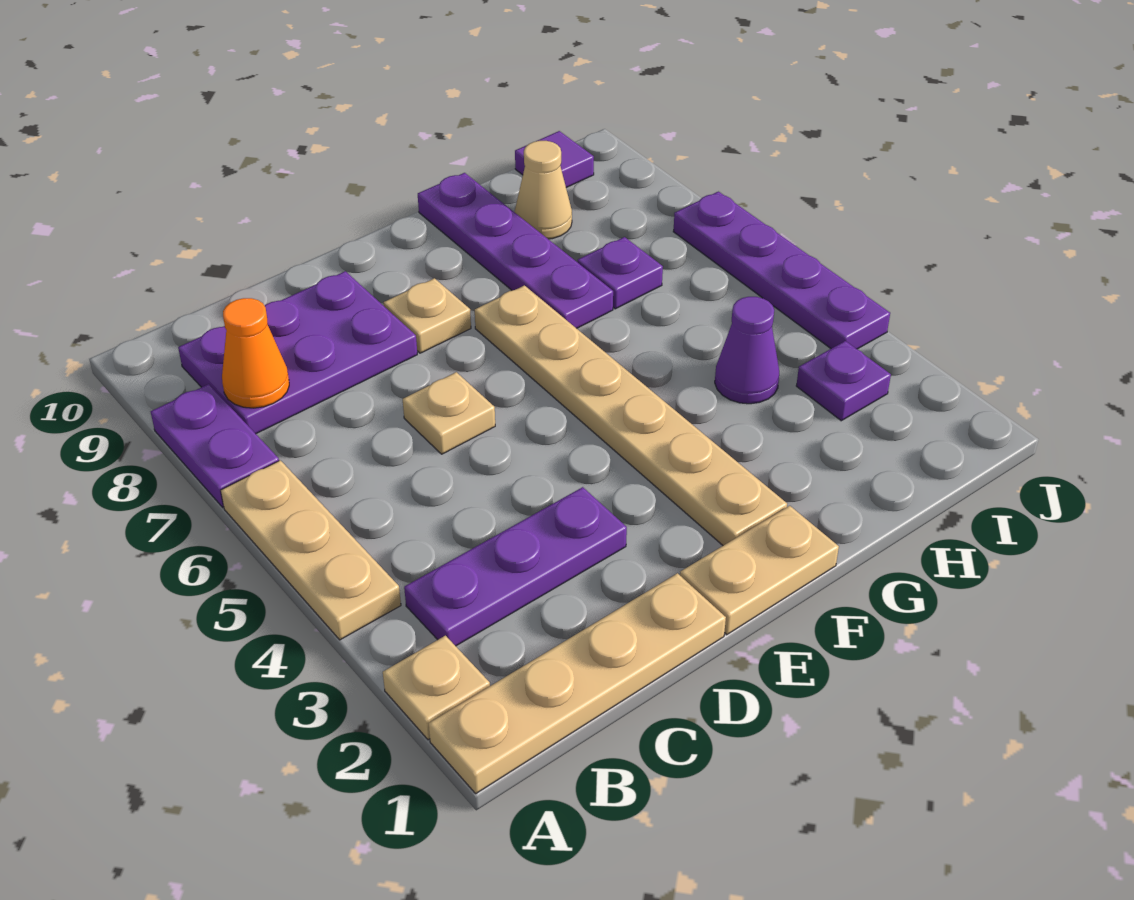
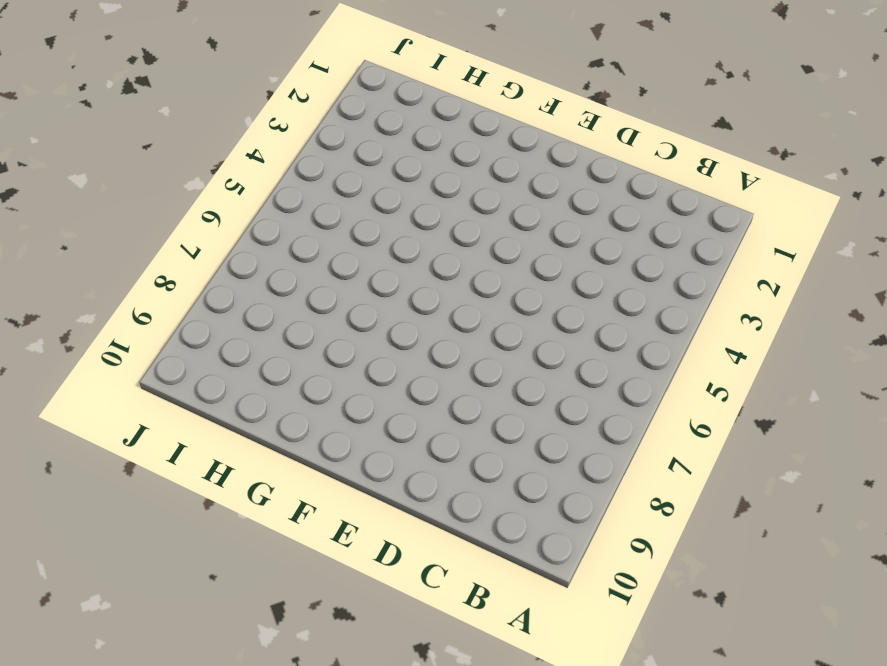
none -> tan plate A1:D1 level 1
none -> tan plate A2 level 1
none -> tan plate A4:A6 level 1

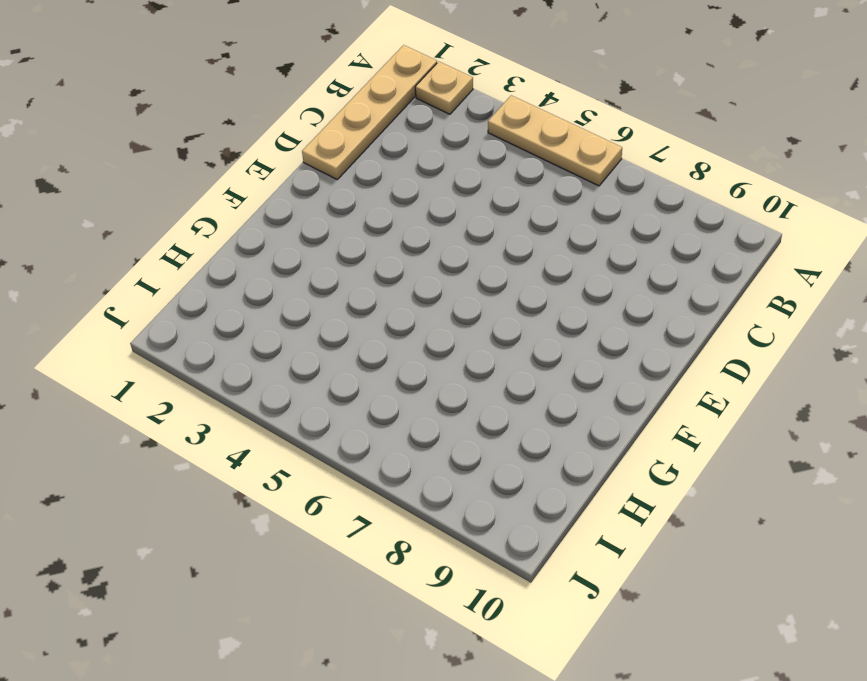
none -> purple plate A7:A8 level 1
none -> purple plate B3:D3 level 1
none -> purple plate B8:D9 level 1

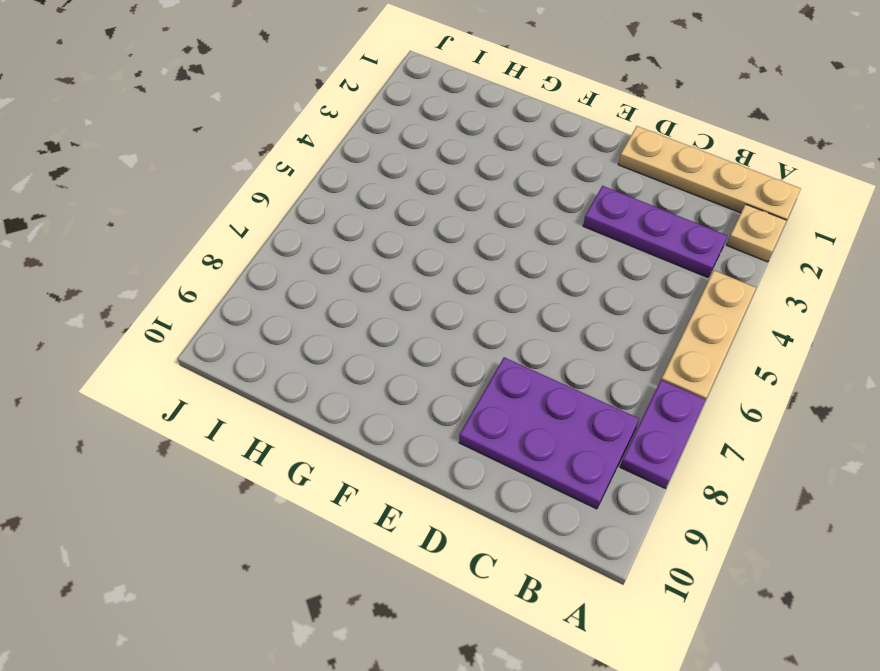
none -> tan plate D6 level 1
none -> tan plate E1:F1 level 1
none -> tan plate E8 level 1

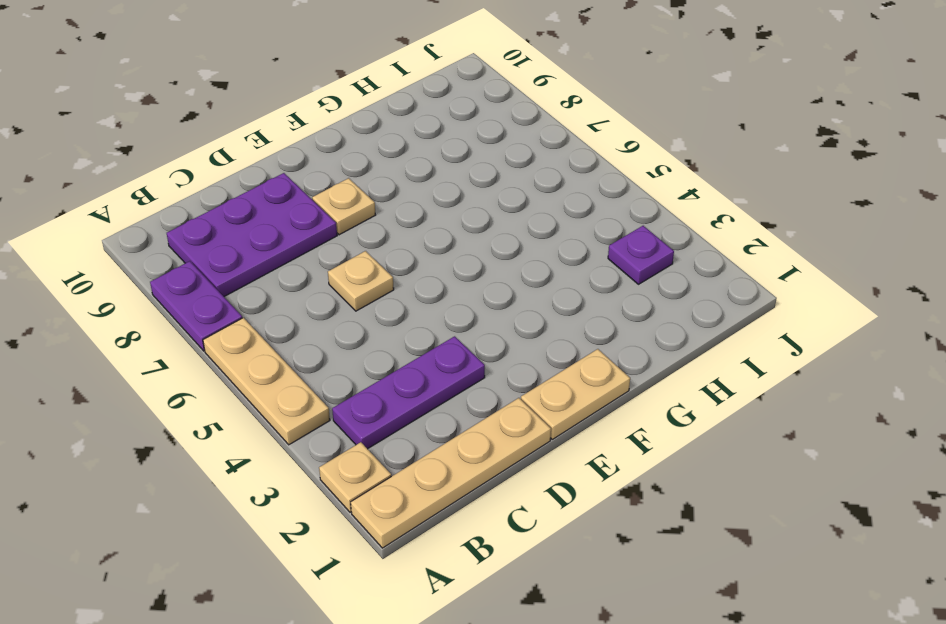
none -> tan plate F2:F7 level 1
none -> purple plate G7:G10 level 1
none -> purple cone H4 level 1

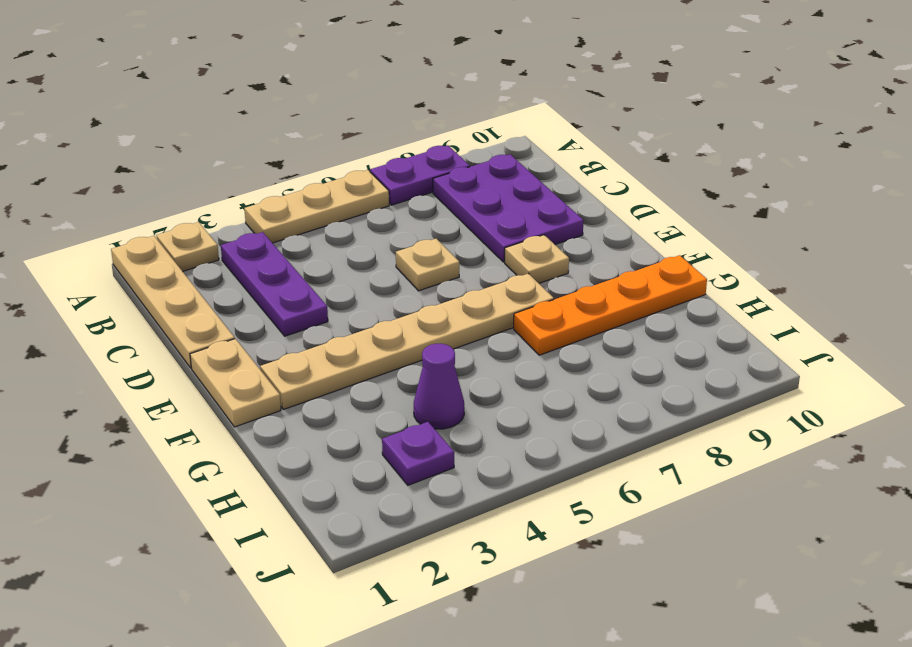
orange plate G7:G10 level 1 -> purple plate G7:G10 level 1
none -> purple plate H7 level 1
none -> tan cone H9 level 1
none -> purple tile I10 level 1

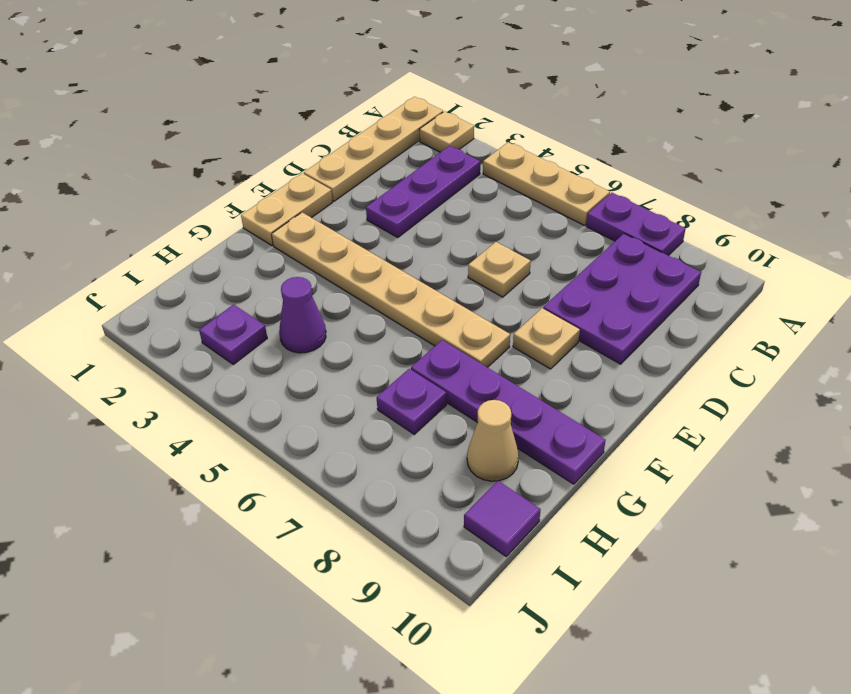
none -> purple plate J4:J7 level 1
none -> orange cone B8 level 2

